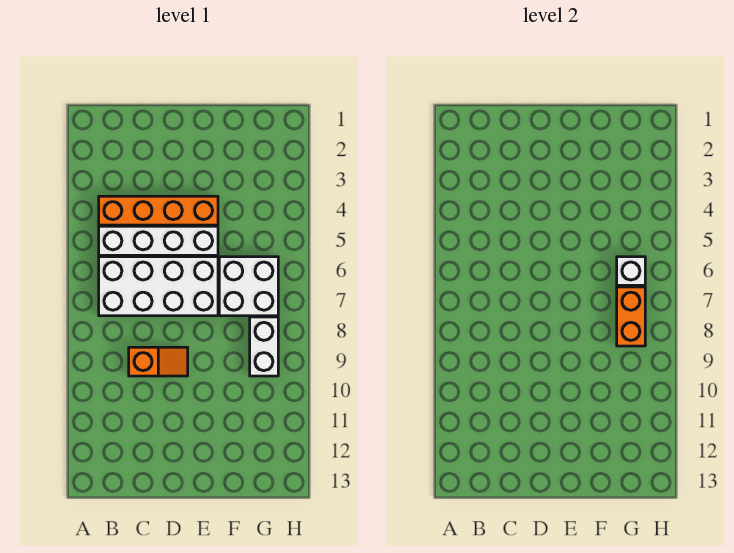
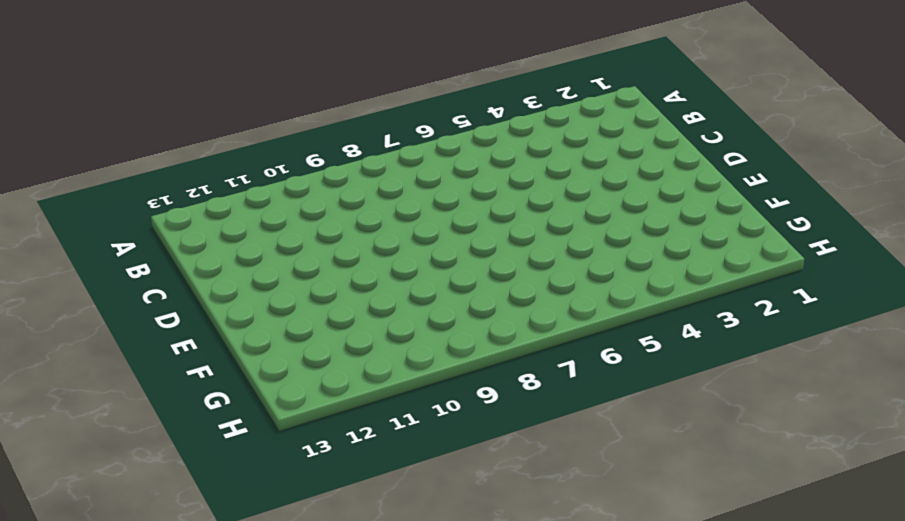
none -> orange brick B4:E4 level 1
none -> white brick B5:E5 level 1

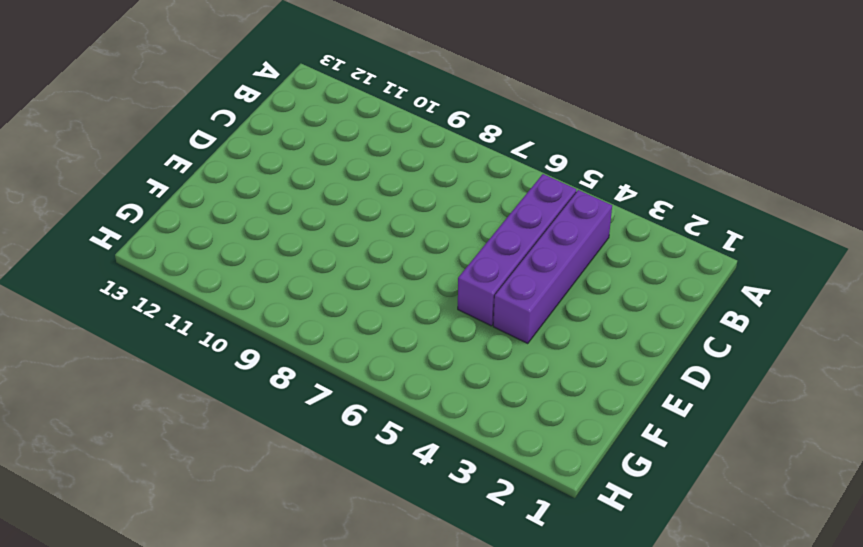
purple brick B4:E4 level 1 -> orange brick B4:E4 level 1
purple brick B5:E5 level 1 -> white brick B5:E5 level 1
none -> white brick B6:E7 level 1
none -> orange slope C9:D9 level 1 top C

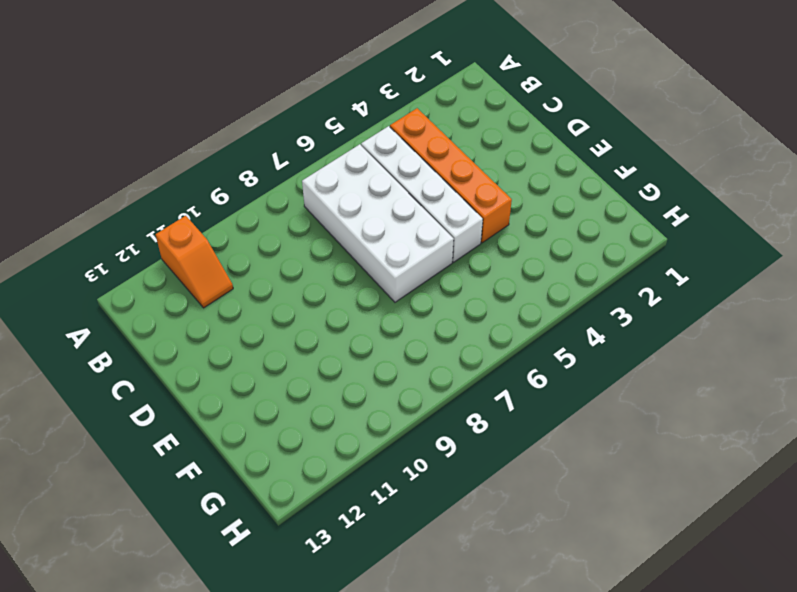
orange slope A11:B11 level 1 top A -> orange slope C9:D9 level 1 top C
none -> white brick F6:G7 level 1
none -> white brick G8:G9 level 1

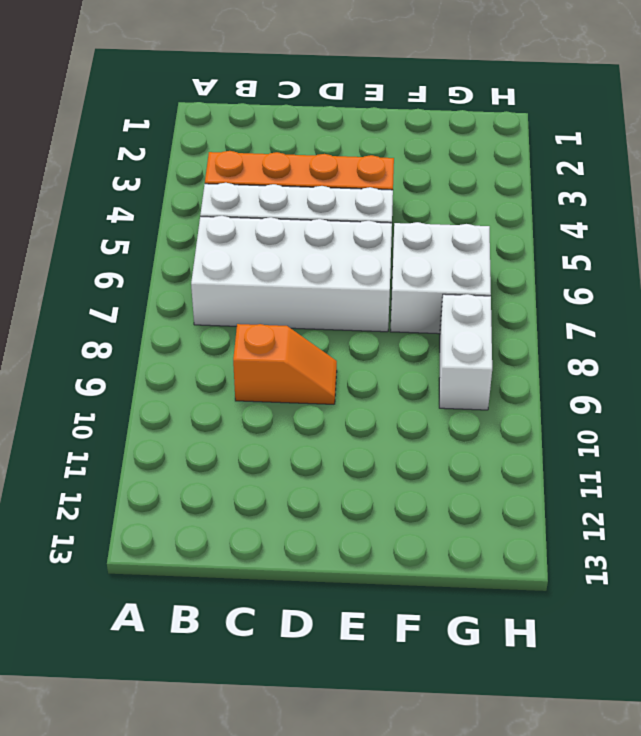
none -> white brick G6 level 2
none -> orange brick G7:G8 level 2

